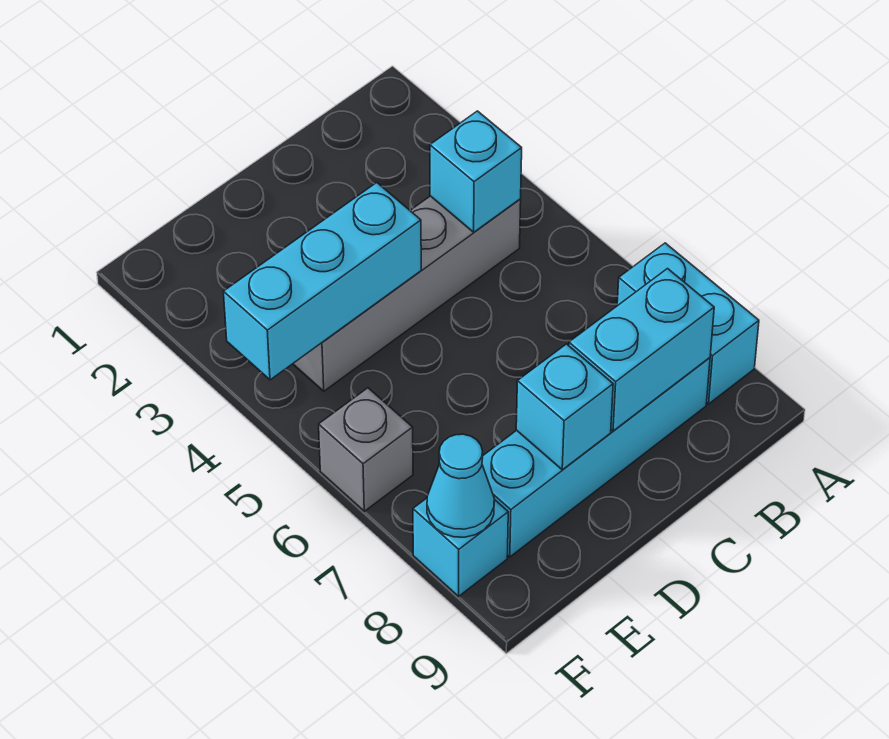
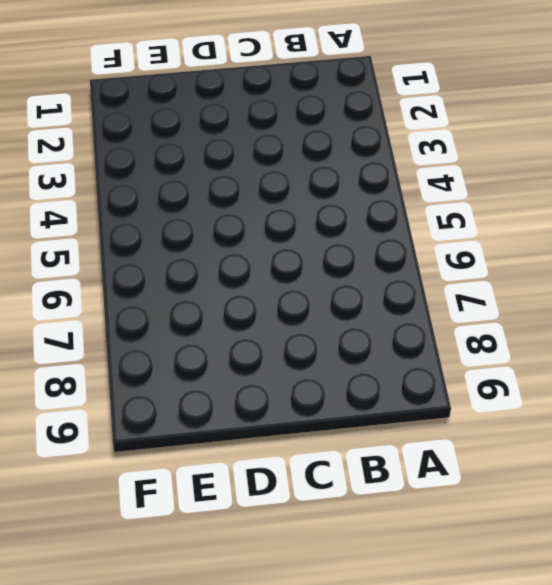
none -> cyan brick A7:A8 level 1
none -> grey brick B4:E4 level 1

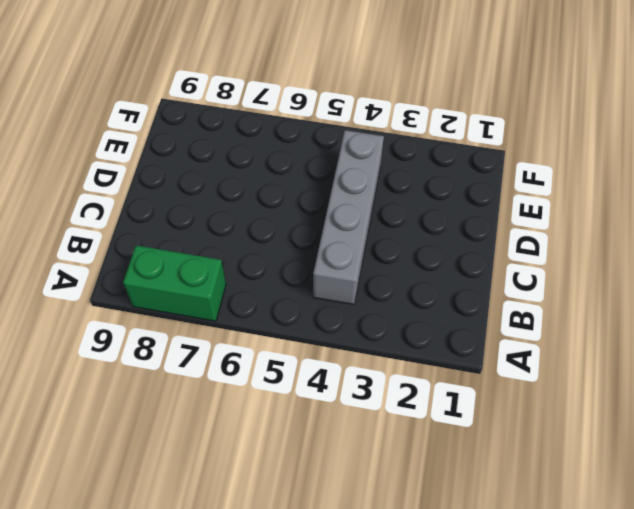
green brick A7:A8 level 1 -> cyan brick A7:A8 level 1
none -> cyan brick B8:E8 level 1
none -> grey brick F6 level 1

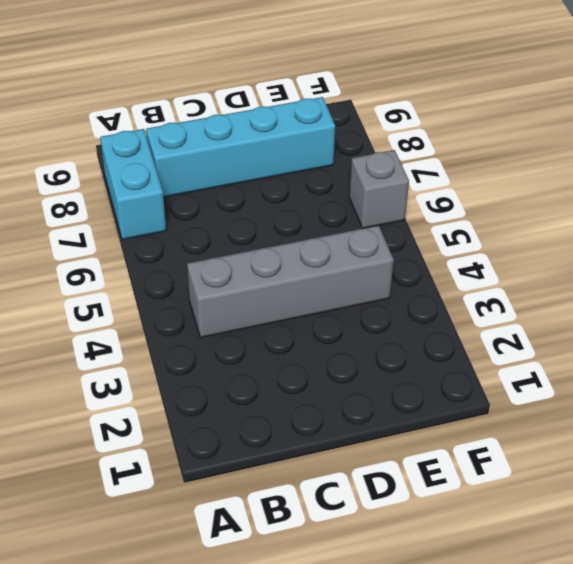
none -> cyan brick F8 level 1
none -> cyan brick B4 level 2

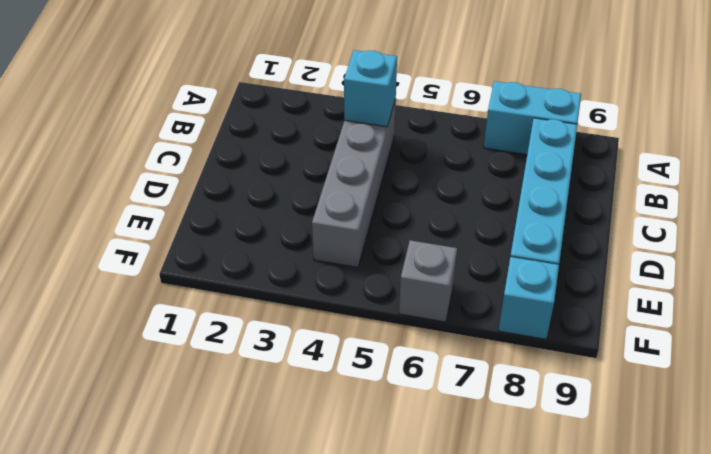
none -> cyan brick B8:C8 level 2
none -> cyan brick D4:F4 level 2

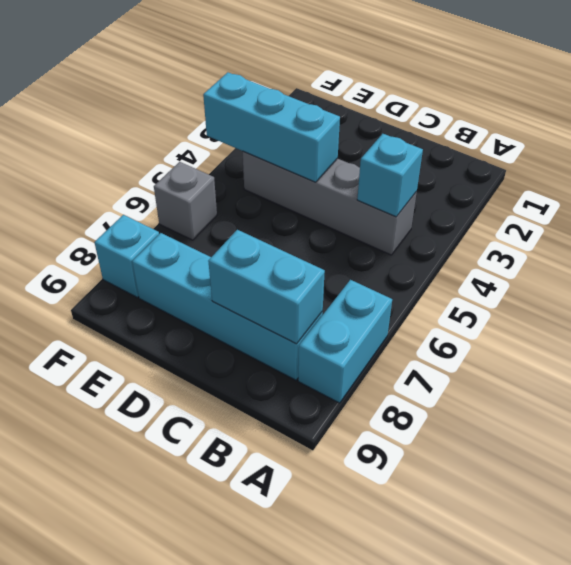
none -> cyan brick D8 level 2
none -> cyan cone F8 level 2

